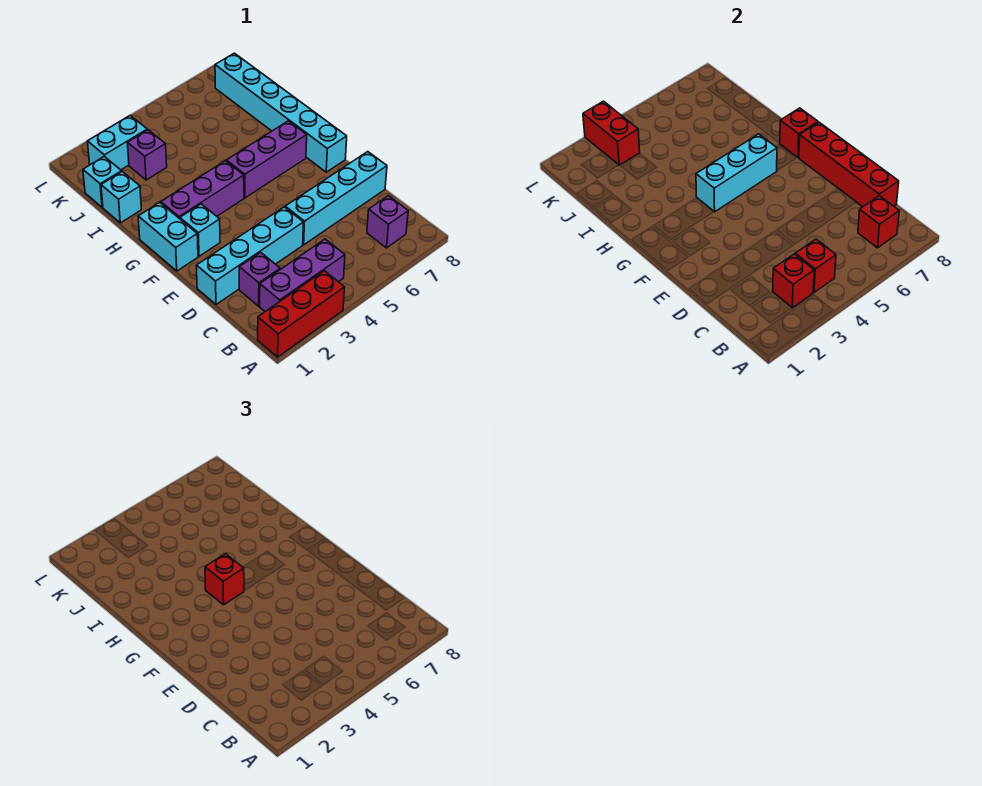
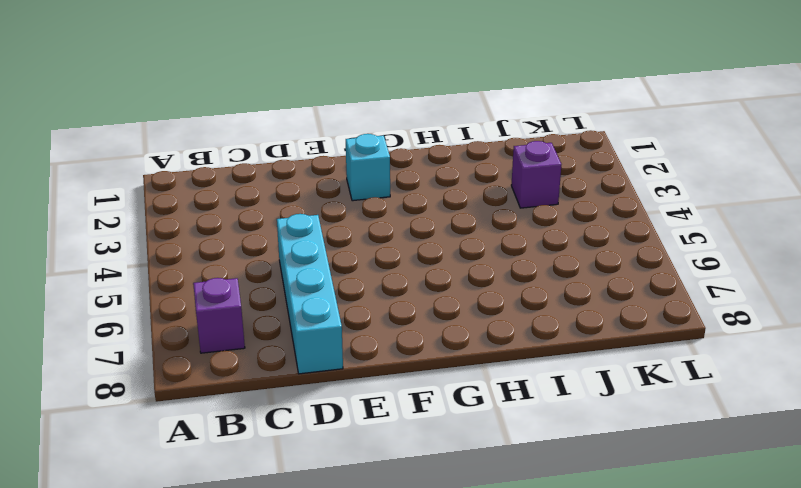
none -> red brick A1:A3 level 1
none -> purple brick B2:B4 level 1
none -> purple brick C2 level 1

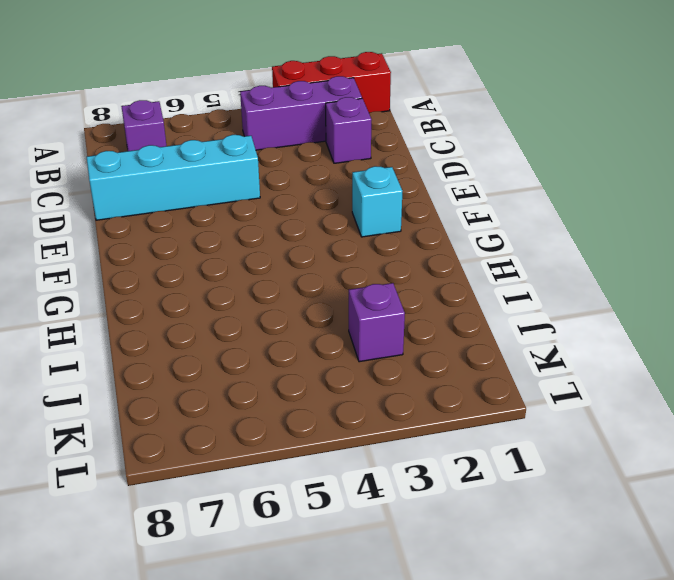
none -> cyan brick D1:D4 level 1
none -> cyan brick F1:G1 level 1
none -> cyan brick F8:K8 level 1

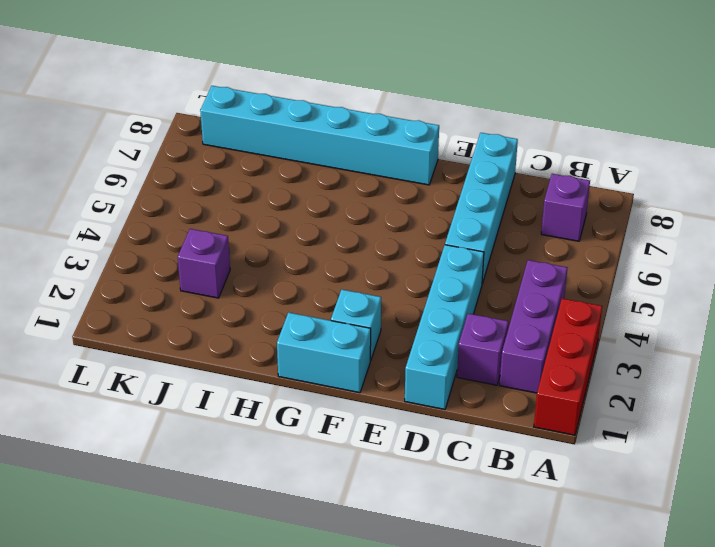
none -> purple brick G2:G4 level 1
none -> purple brick G5:G7 level 1
none -> cyan brick I1 level 1

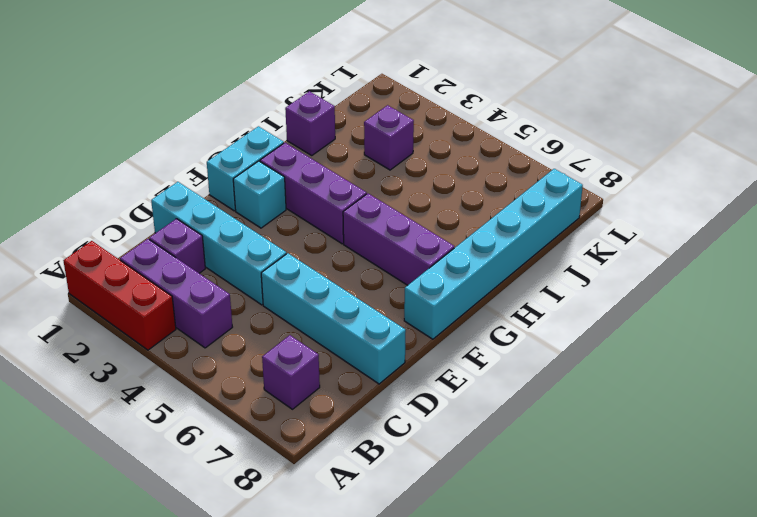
purple brick I1 level 1 -> cyan brick I1 level 1
none -> cyan brick J1 level 1
none -> cyan brick K2:K3 level 1
none -> red brick B3 level 2

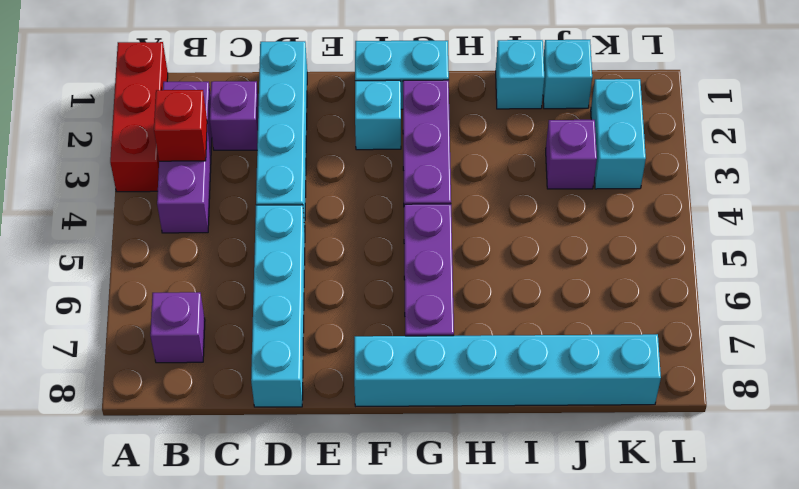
none -> red brick B4 level 2
none -> red brick B7 level 2
none -> red brick C8:F8 level 2

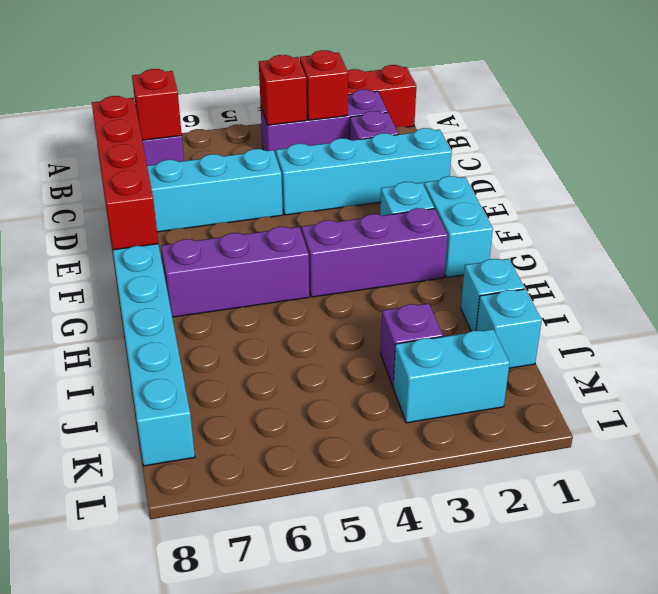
none -> cyan brick G4:G6 level 2
none -> red brick G8 level 2
none -> red brick K3:L3 level 2

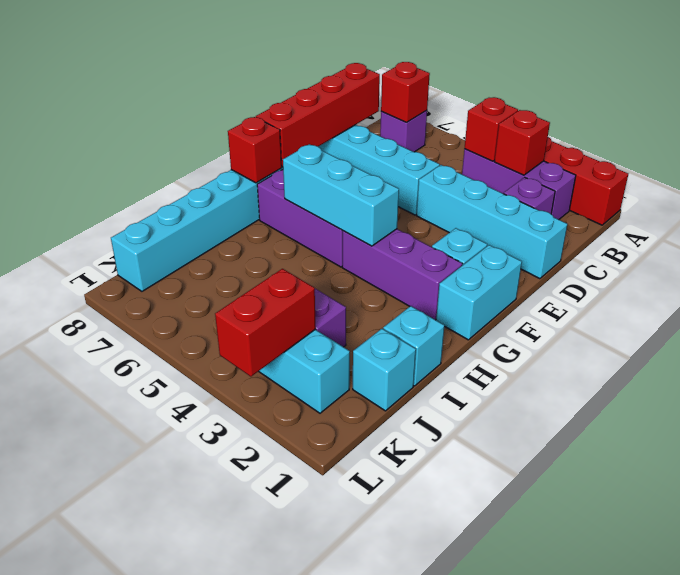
none -> red brick G4 level 3

